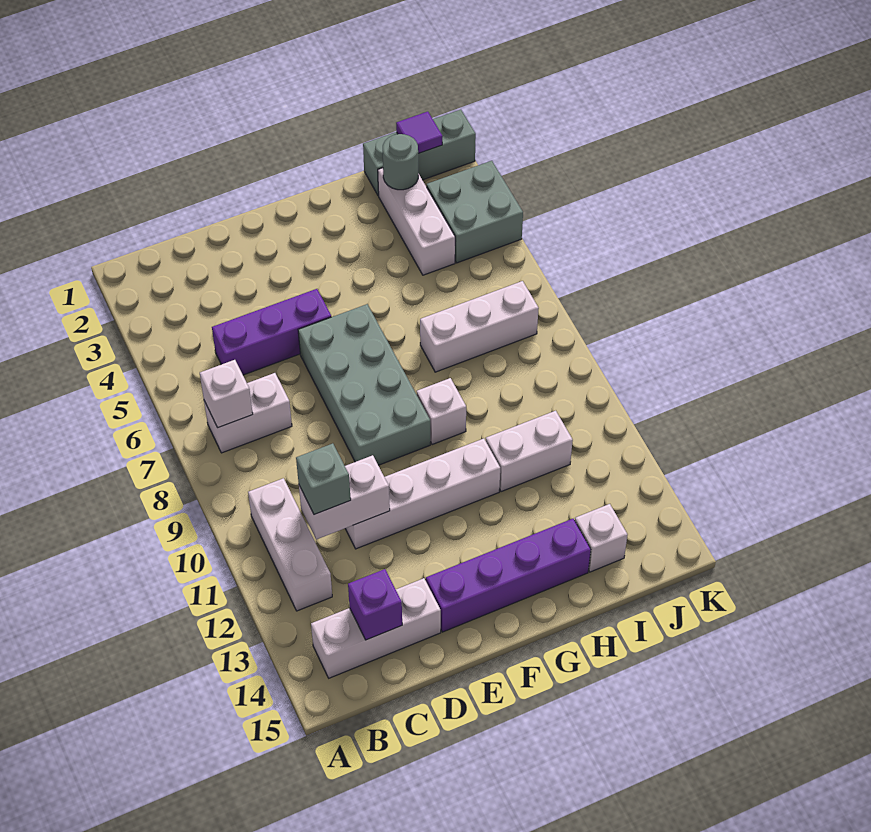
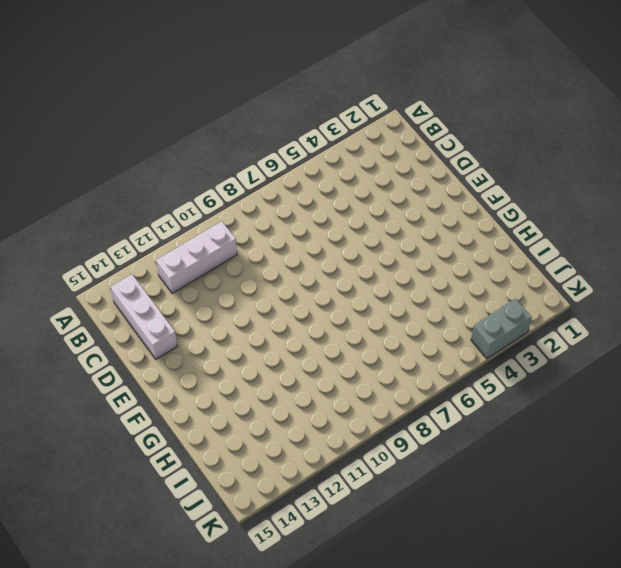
grey brick K3:K4 level 1 -> grey brick J3:K4 level 1
none -> white brick B7:C7 level 1
none -> purple brick C5:E5 level 1
none -> white brick D11:G11 level 1

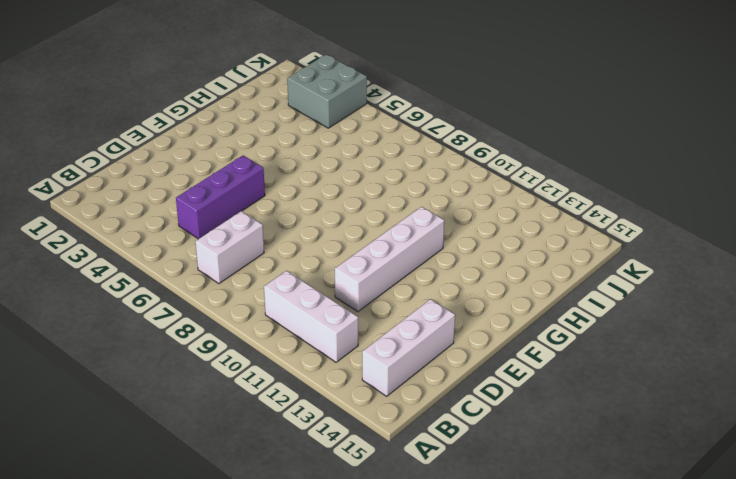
none -> grey brick E6:F9 level 1
none -> purple brick E14:H14 level 1
none -> white brick G9 level 1

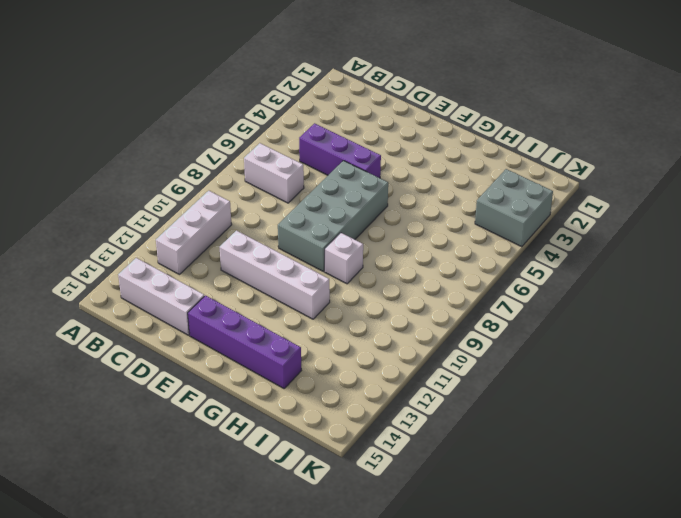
none -> white brick H7:J7 level 1
none -> white brick H11:I11 level 1
none -> grey brick I1:K1 level 1

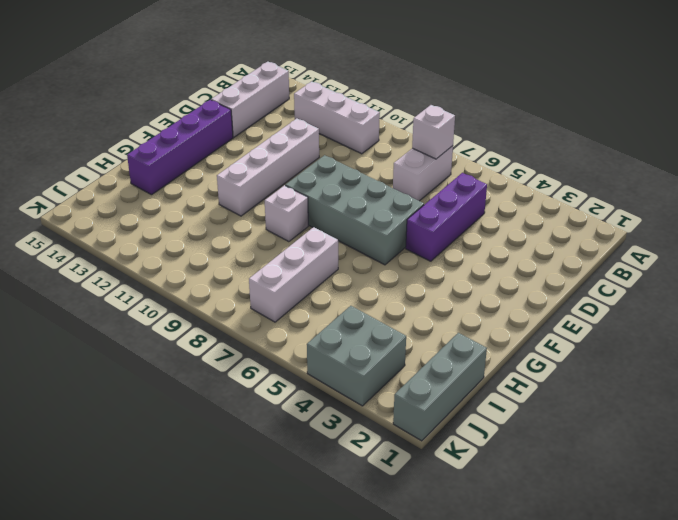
none -> white brick H11:I11 level 1
none -> white brick I2:I4 level 1
none -> white brick I14 level 1

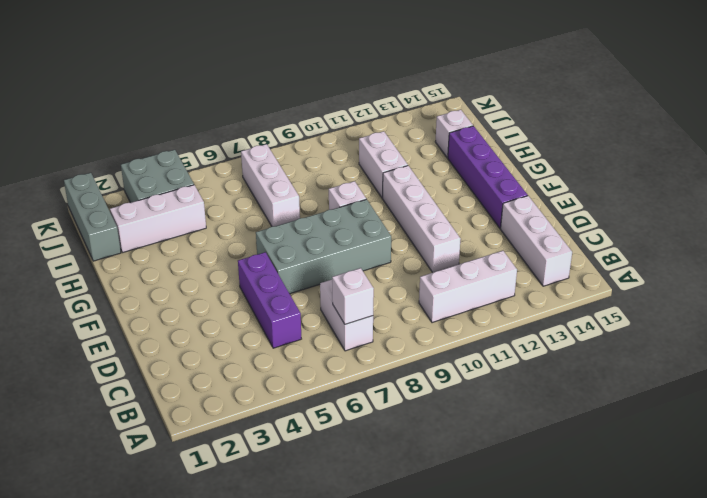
none -> white brick C11:D11 level 2
none -> purple brick C14 level 2
none -> grey round brick I2 level 2

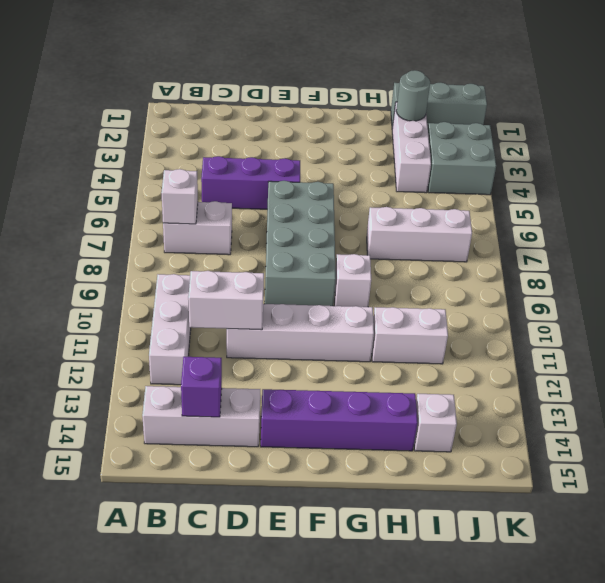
none -> purple tile J1 level 2
none -> grey brick C11 level 3

